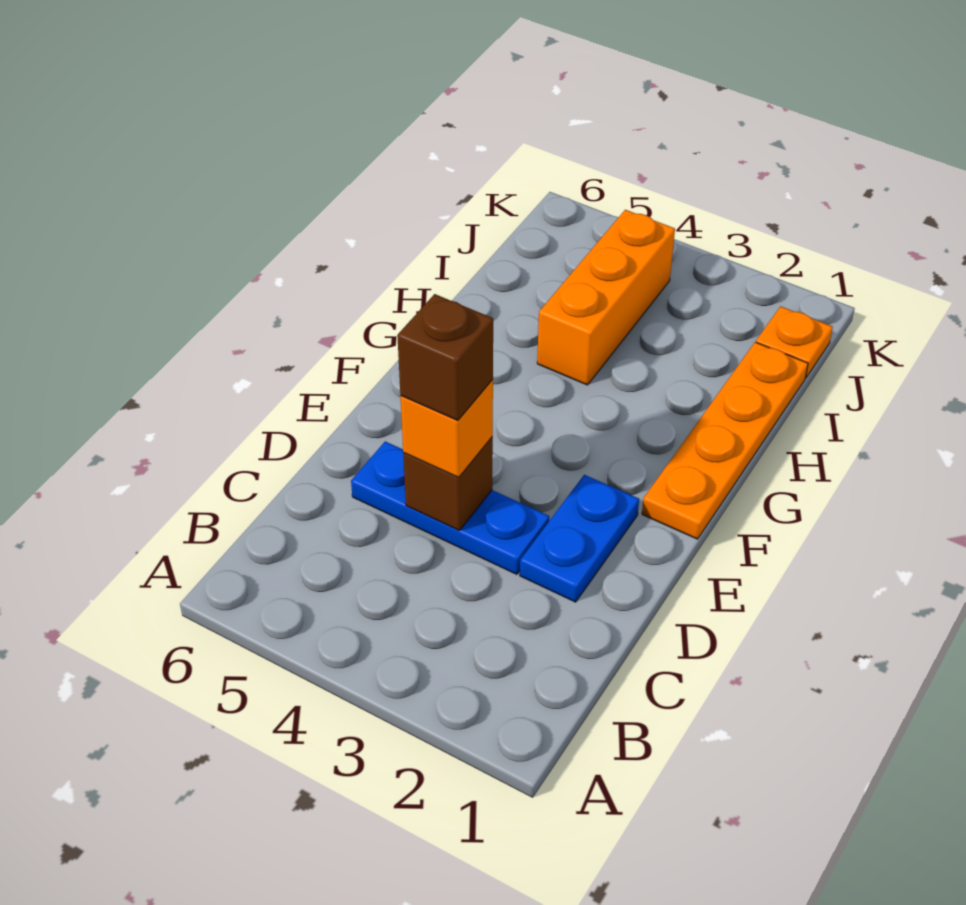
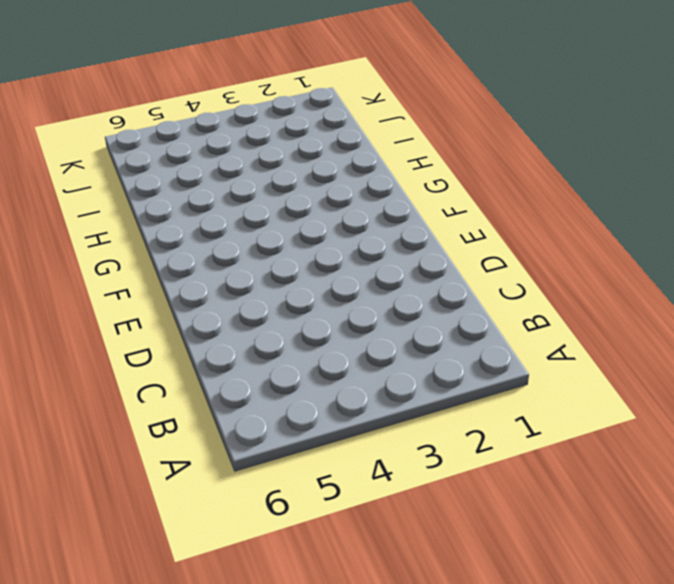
none -> blue plate D2:E2 level 1
none -> blue plate D3:D5 level 1

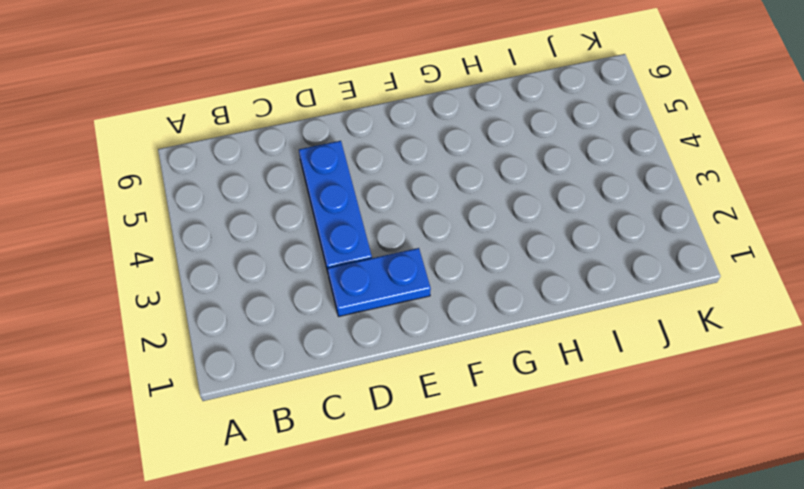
none -> orange plate F1:I1 level 1
none -> orange brick H4:J4 level 1

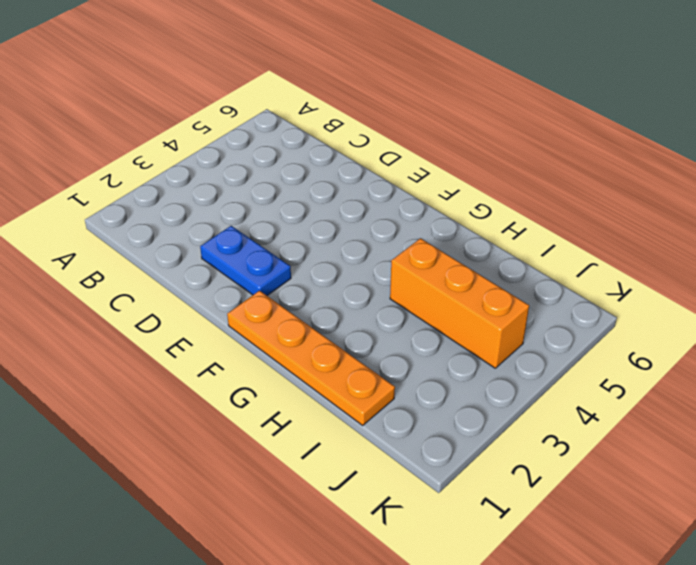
none -> blue plate D3:D5 level 1
none -> orange plate J1 level 1

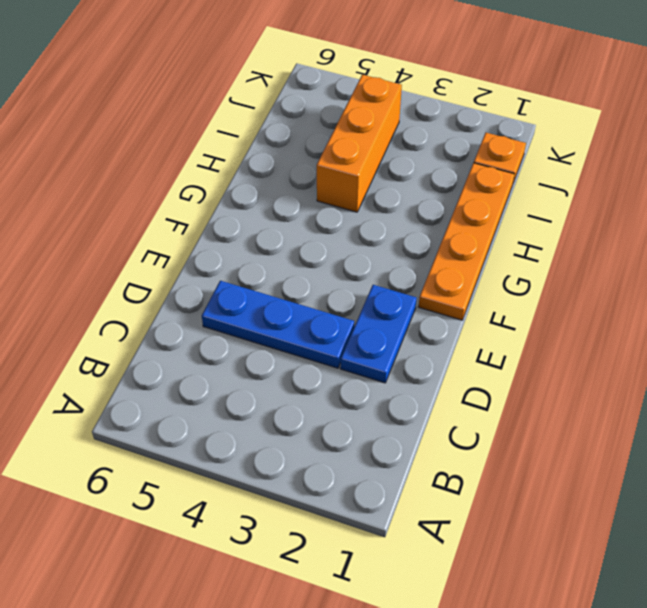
none -> brown brick D4 level 2
none -> orange brick D4 level 3

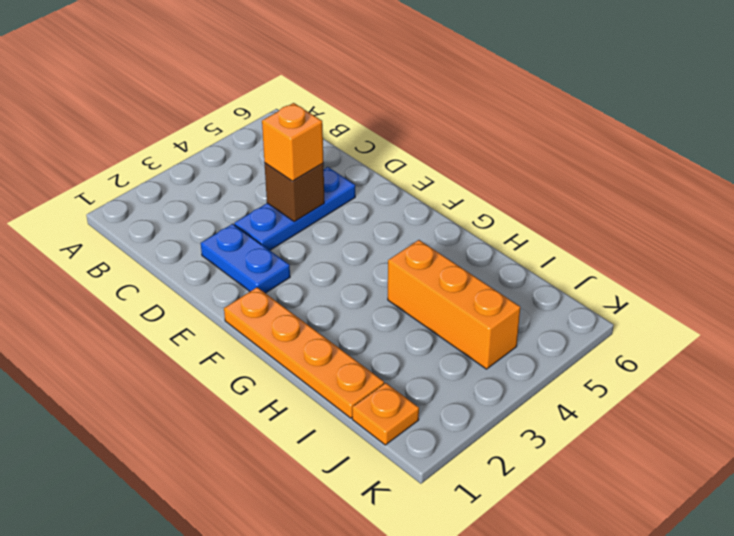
none -> brown brick D4 level 4

